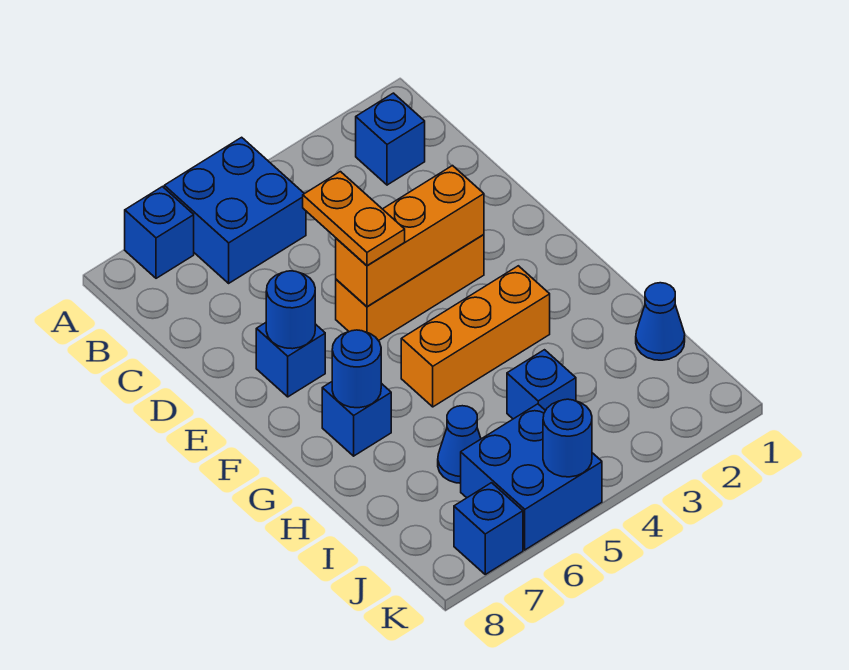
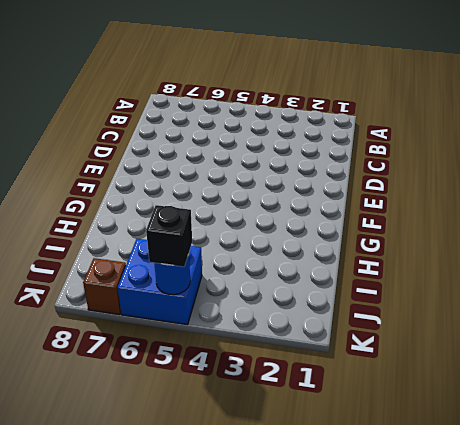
black brick K5 level 3 -> none
brown brick K7 level 1 -> blue brick K7 level 1
none -> blue brick A5:B6 level 1
none -> blue brick A7 level 1
none -> blue brick B2 level 1

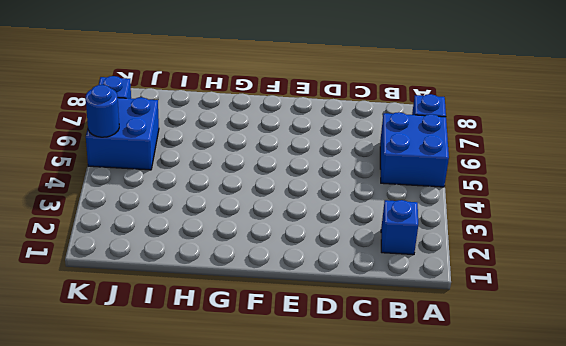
none -> orange brick E3:E5 level 1
none -> blue brick E7 level 1
none -> orange brick G3:G5 level 1

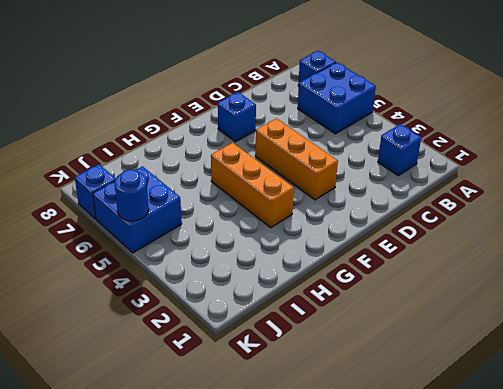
none -> blue brick G7 level 1
none -> blue cone I1 level 1
none -> blue brick I4 level 1

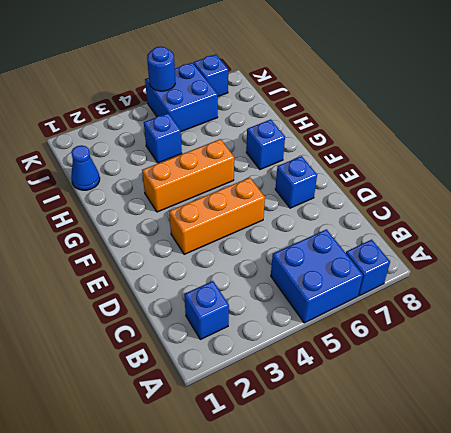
none -> blue cone I6 level 1
none -> orange brick E3:E5 level 2
none -> blue round brick E7 level 2

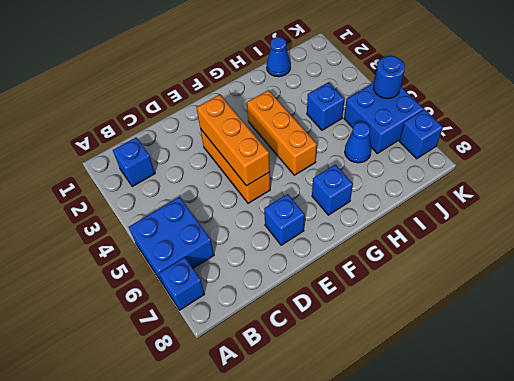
none -> blue round brick E7 level 2
none -> blue round brick G7 level 2
none -> orange plate D5:E5 level 3

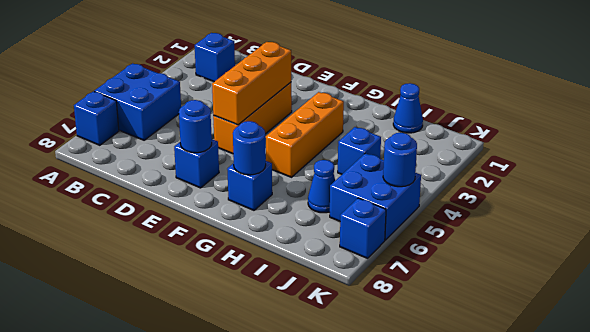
none -> orange plate D5:E5 level 3

